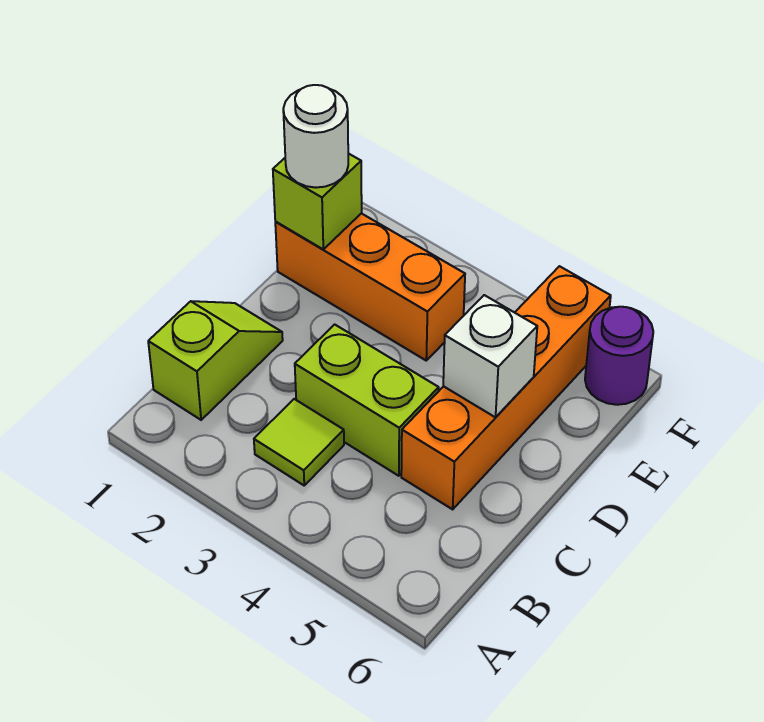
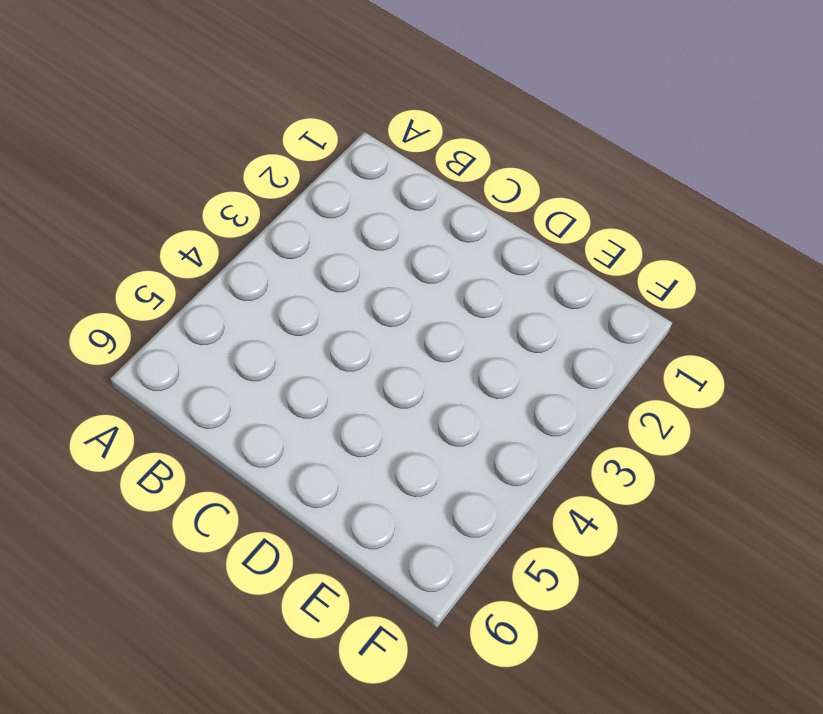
none -> lime slope B1:C1 level 1 top B
none -> lime tile B3 level 1

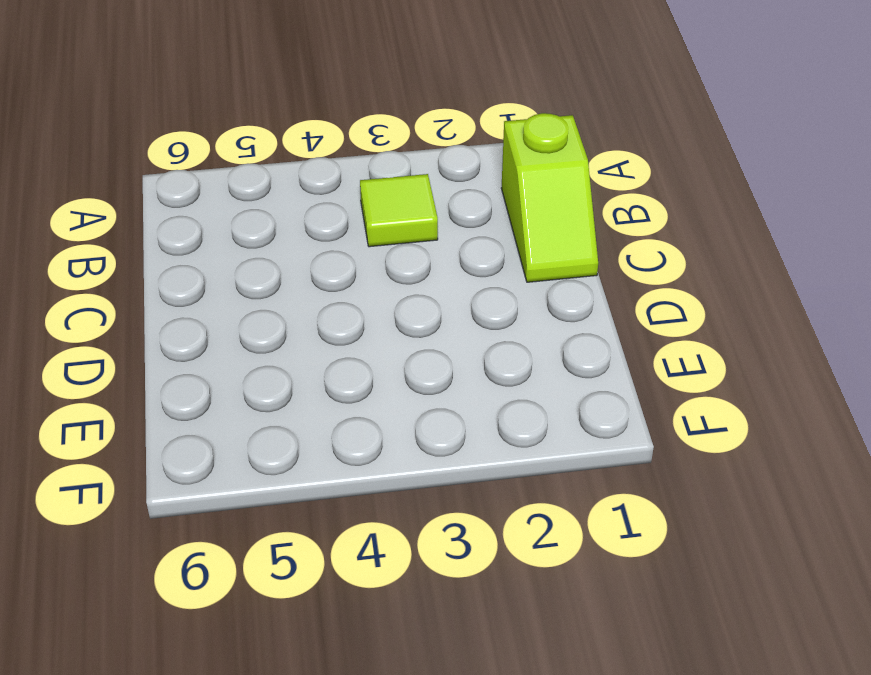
none -> lime brick C3:C4 level 1
none -> orange brick C5:F5 level 1

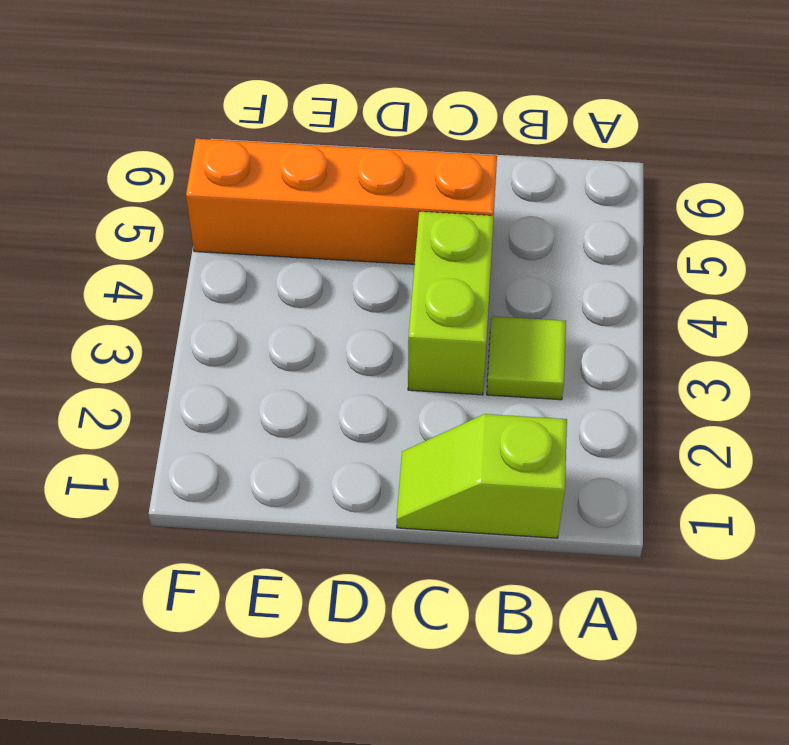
none -> orange brick E1:E3 level 1
none -> purple round brick F6 level 1

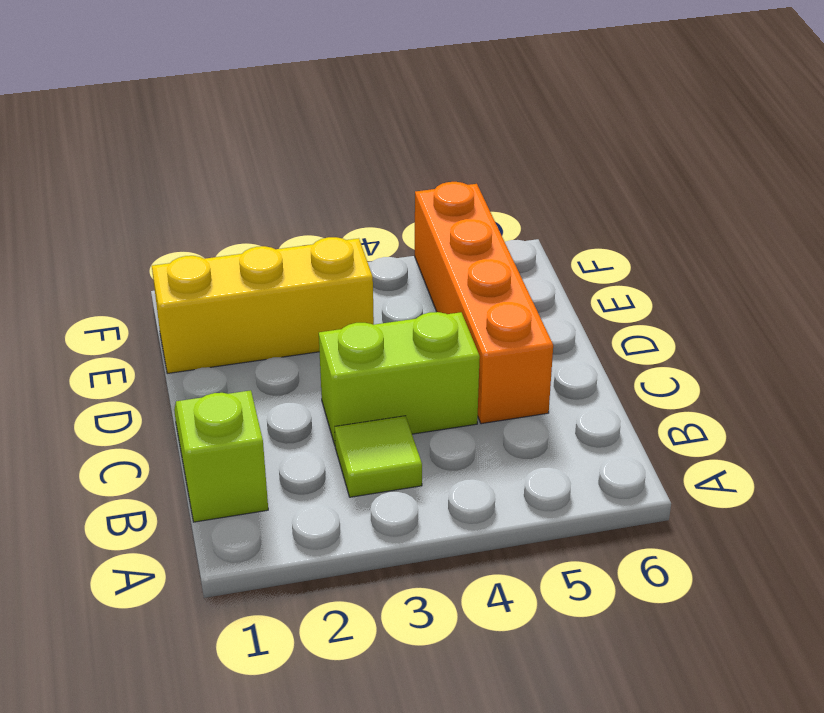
yellow brick E1:E3 level 1 -> orange brick E1:E3 level 1
none -> purple round brick F6 level 1
none -> white brick D5 level 2

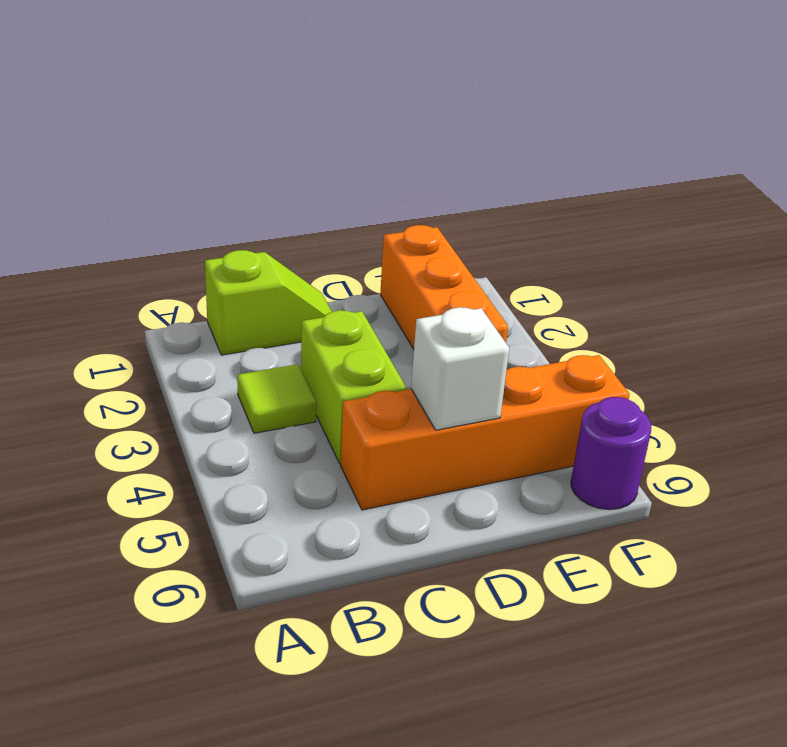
none -> lime brick E1 level 2
none -> white round brick E1 level 3

